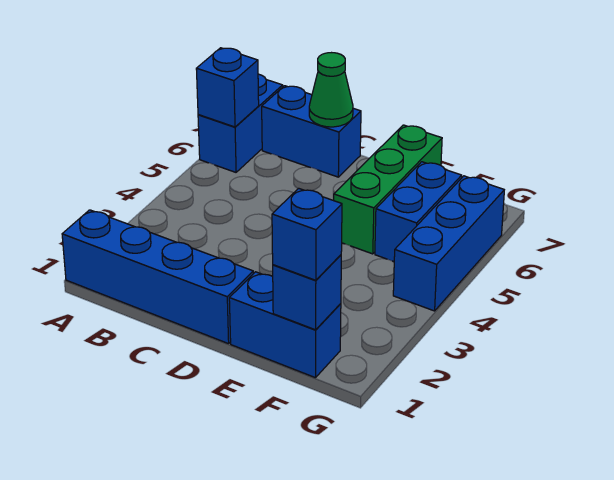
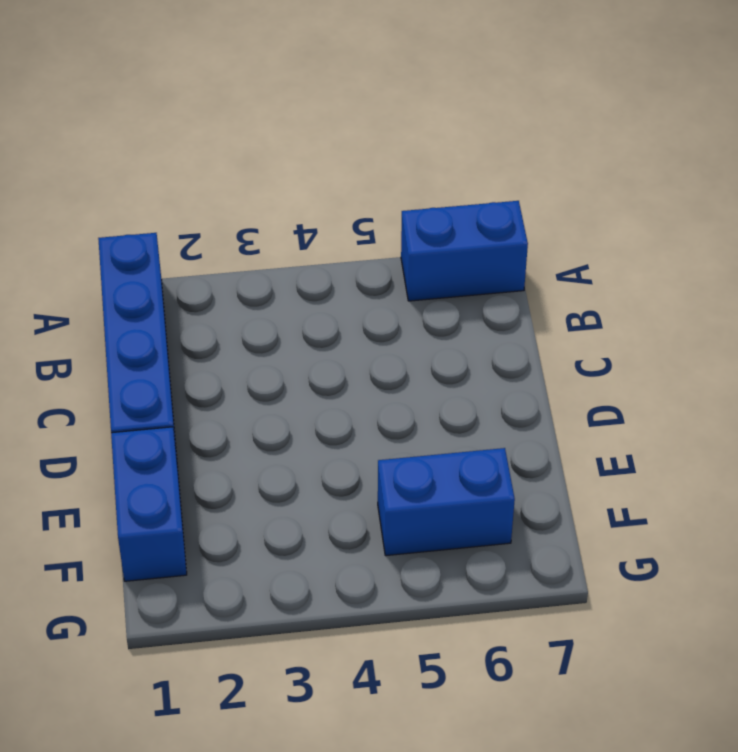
none -> blue brick B7:C7 level 1
none -> green brick E5:E7 level 1

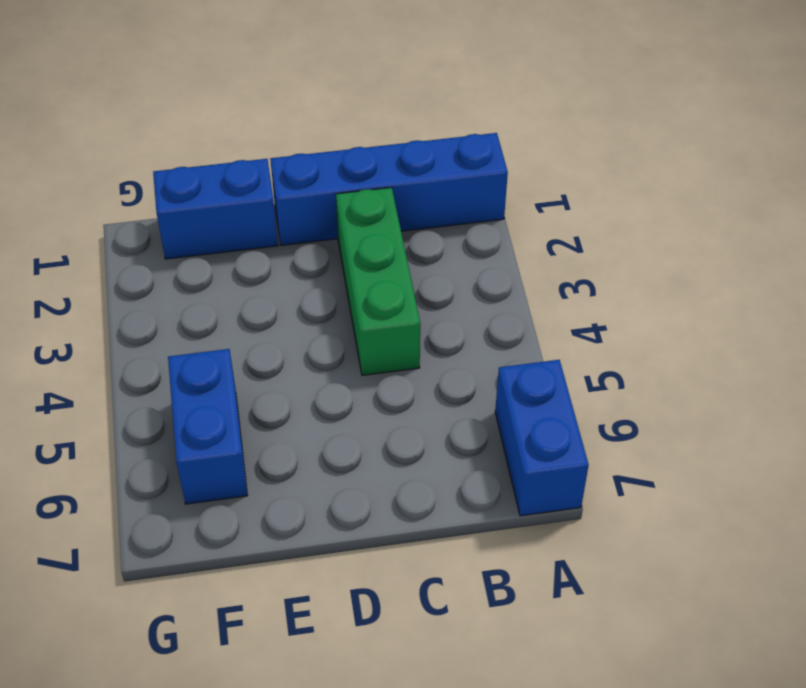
green brick C2:C4 level 1 -> green brick E5:E7 level 1
none -> blue brick B7:C7 level 1
none -> blue brick G4:G6 level 1

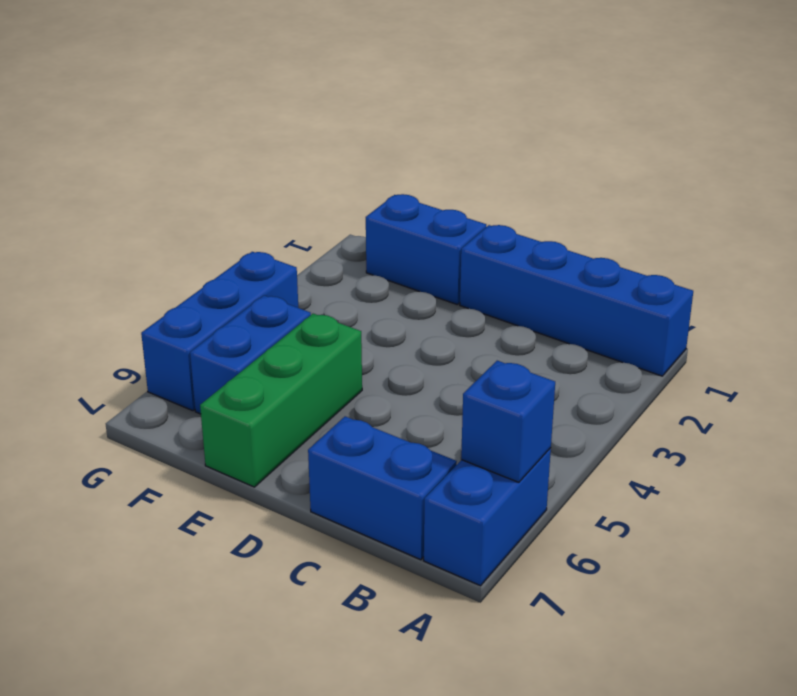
none -> green cone C7 level 2
none -> blue brick F1 level 2

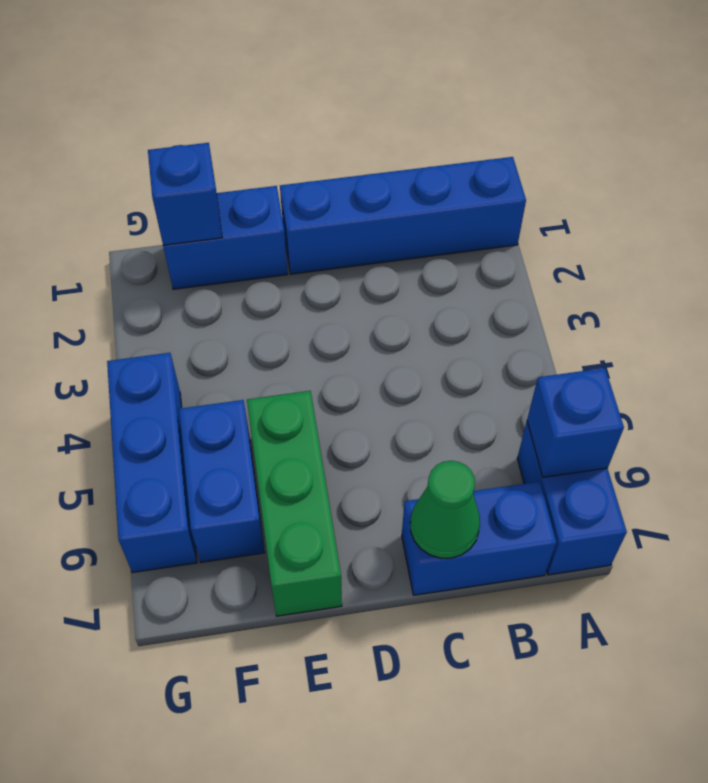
none -> blue brick F1 level 3

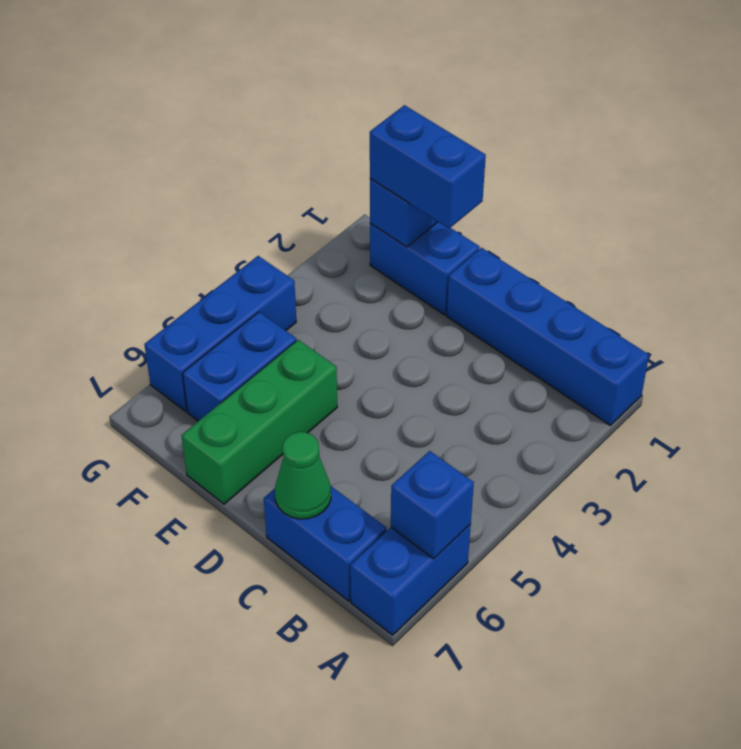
blue brick E1:F1 level 3 -> blue brick F1 level 3

